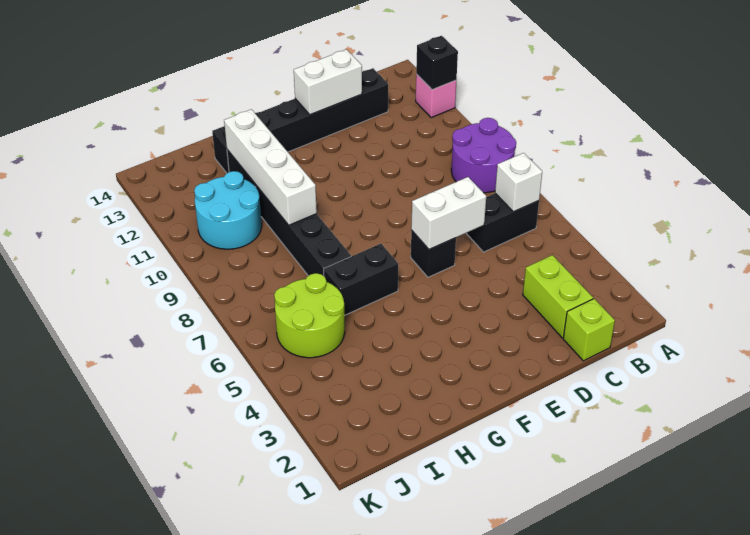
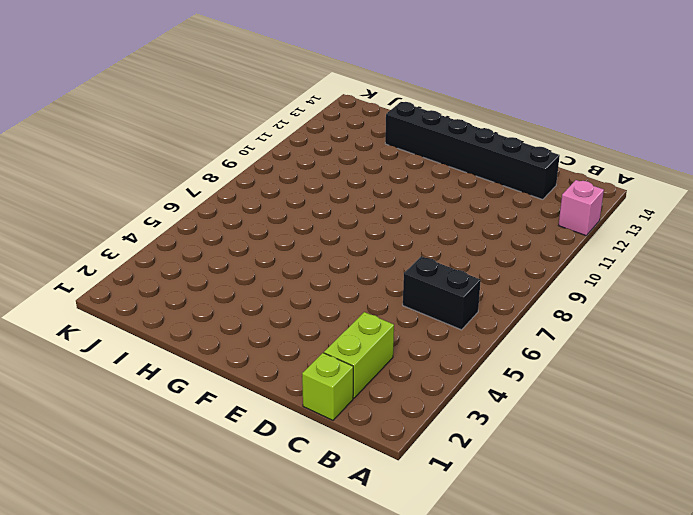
none -> purple round brick A8:B9 level 1
none -> black brick E6 level 1
none -> black brick G6:H6 level 1

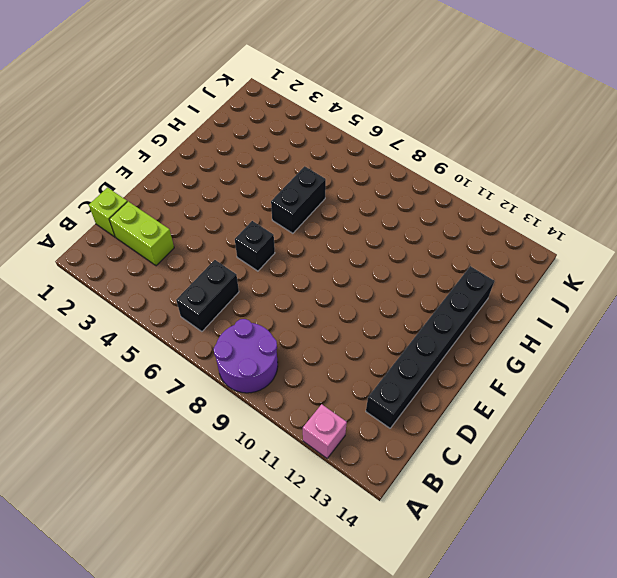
none -> black brick H7:H12 level 1
none -> lime round brick I5:J6 level 1
none -> cyan round brick I10:J11 level 1

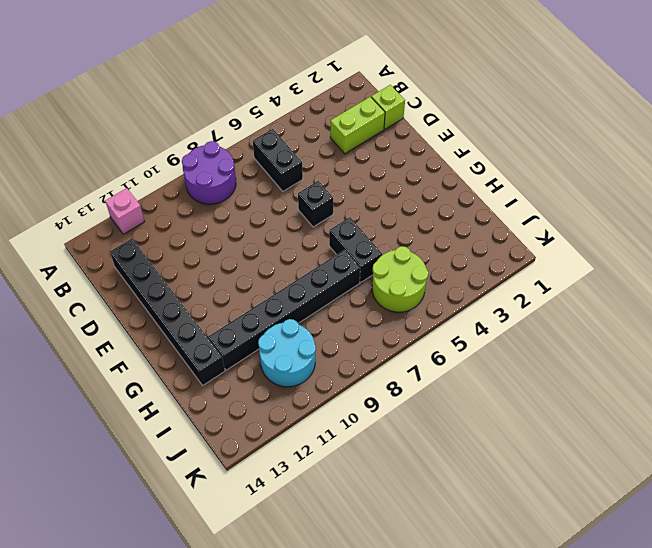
none -> black brick A12 level 2
none -> white brick B6 level 2
none -> white brick D6:E6 level 2

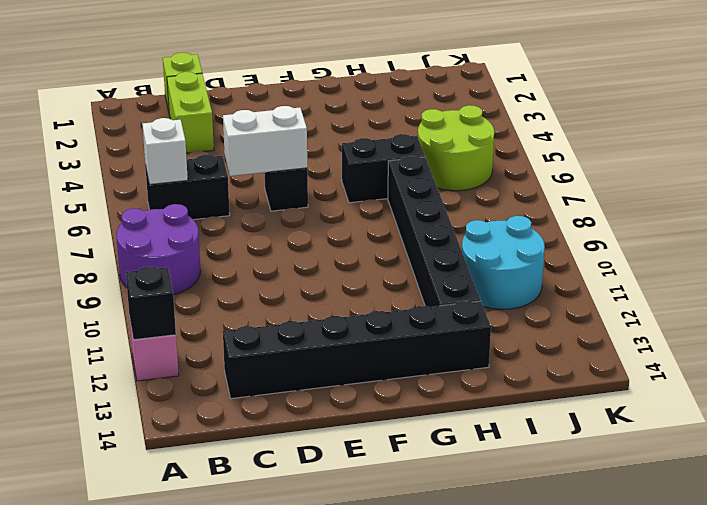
none -> white brick D13:E13 level 2
none -> white brick H9:H12 level 2

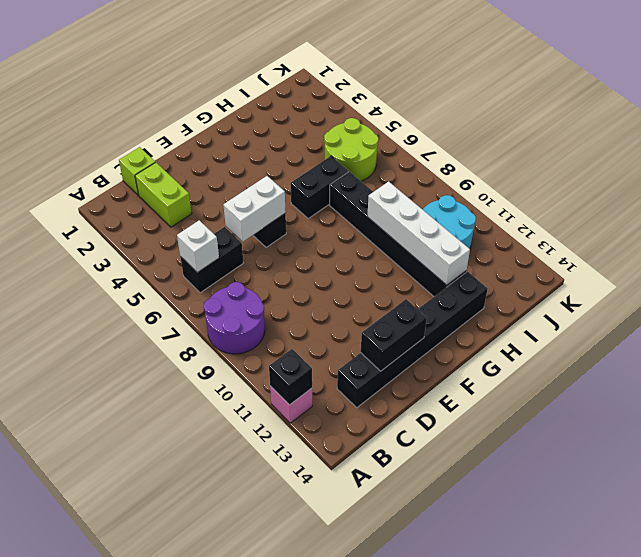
black brick D13:E13 level 2 -> white brick D13:E13 level 2

